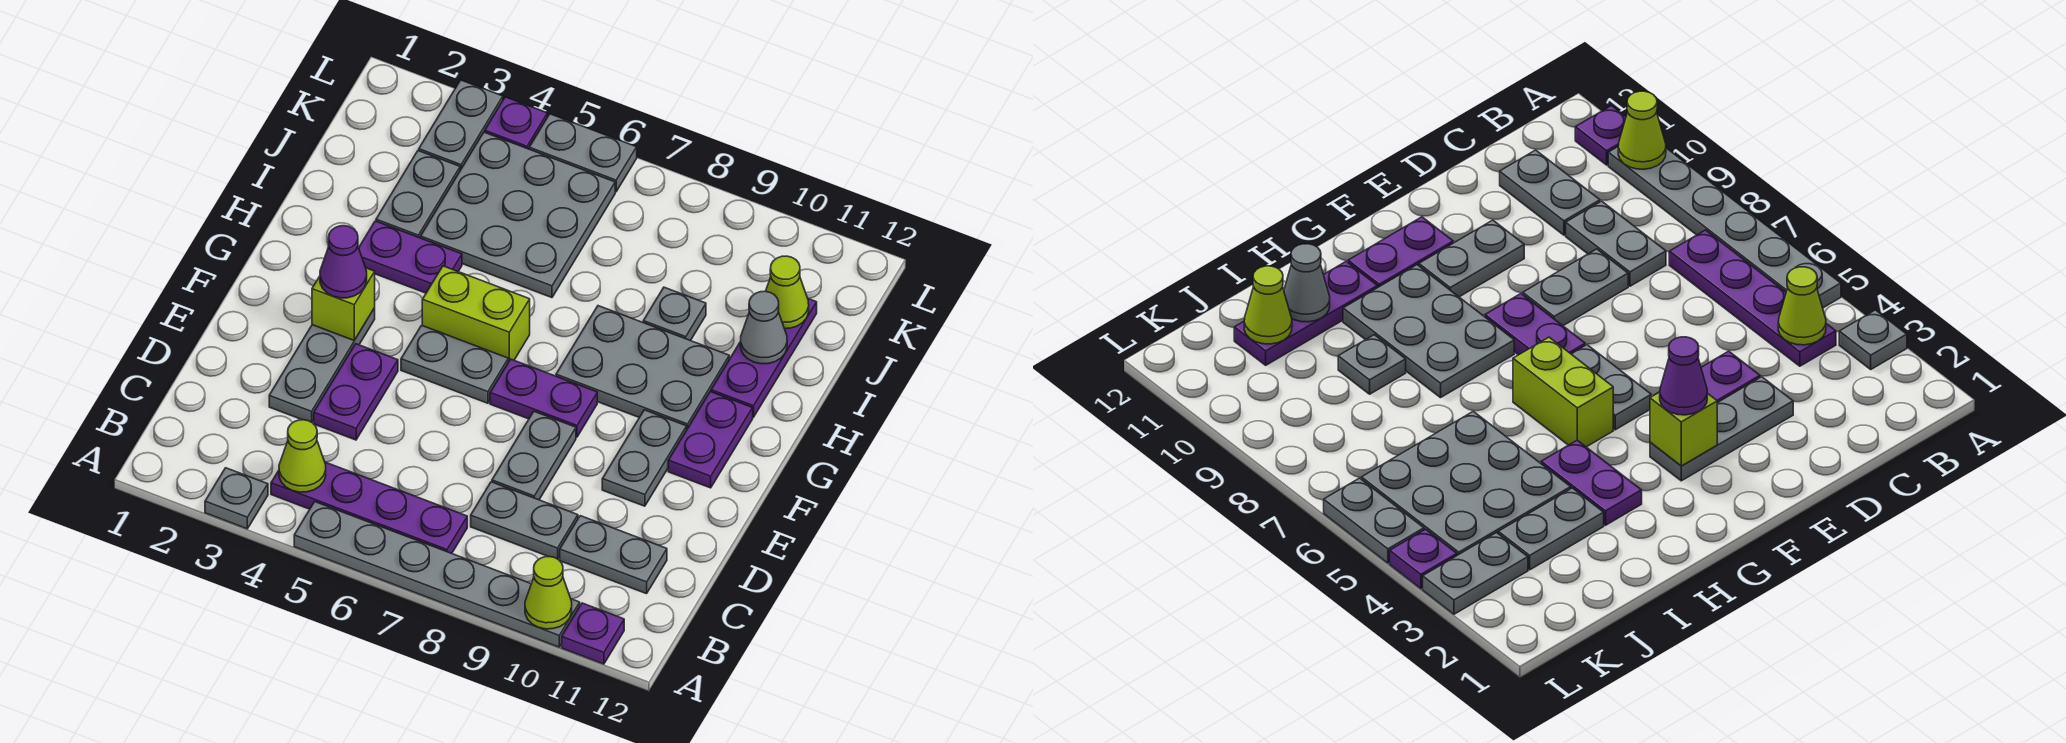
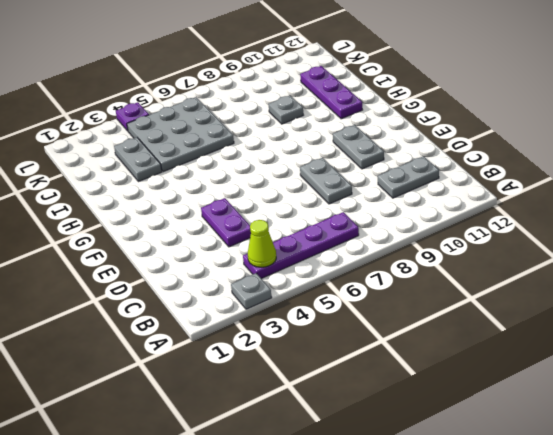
none -> grey plate A5:A10 level 1
none -> purple plate A11 level 1
none -> grey plate C8:C9 level 1

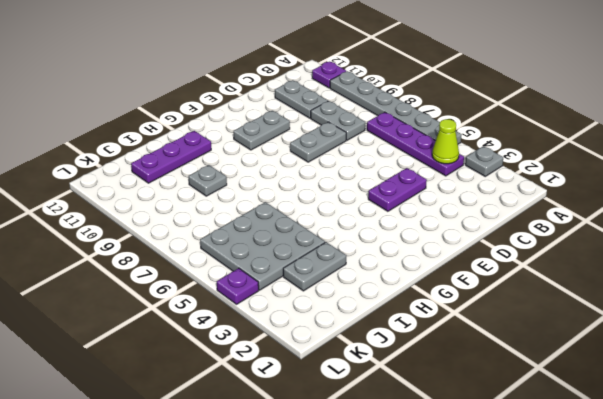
none -> grey plate D3:F3 level 1
none -> grey plate F5:F6 level 1
none -> purple plate F7:F8 level 1

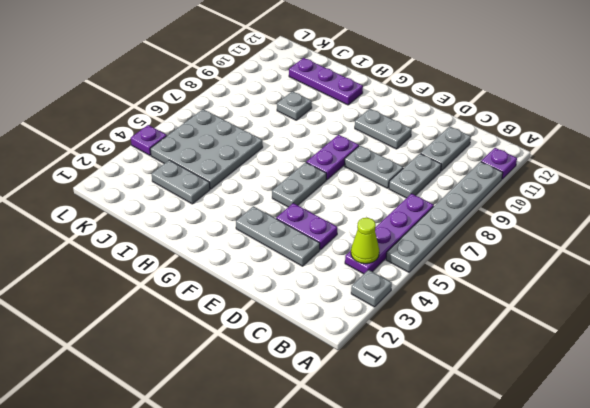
none -> purple plate F11:G11 level 1
none -> lime brick G5:G6 level 1
none -> grey plate G8:H10 level 1

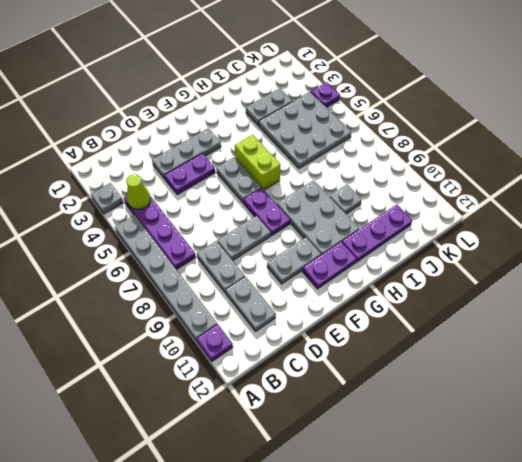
none -> purple plate H3:H4 level 1
none -> grey plate K3:L3 level 1
none -> grey plate L5:L6 level 1

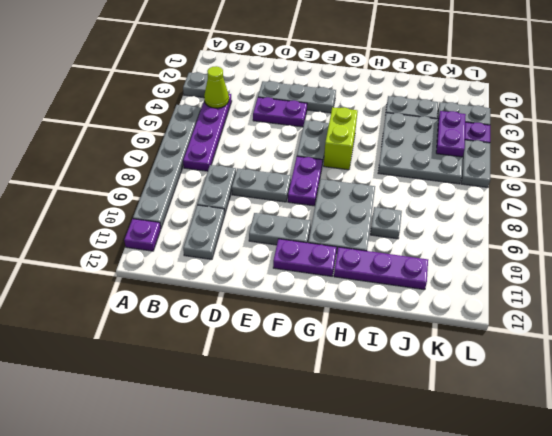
purple plate K4:K5 level 2 -> purple plate H3:H4 level 1
none -> lime cone A10 level 2
none -> lime brick F3 level 2
none -> grey cone I11 level 2

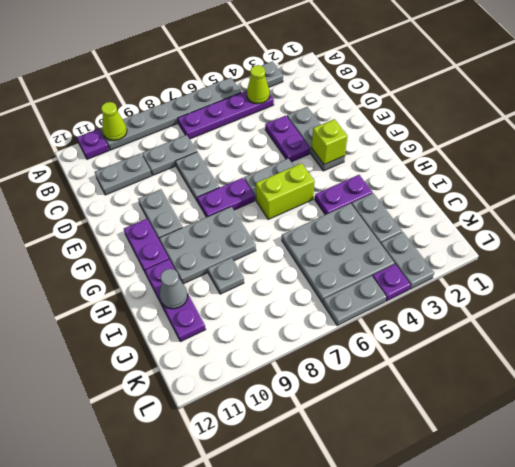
none -> lime cone J11 level 2
none -> purple cone F3 level 3

